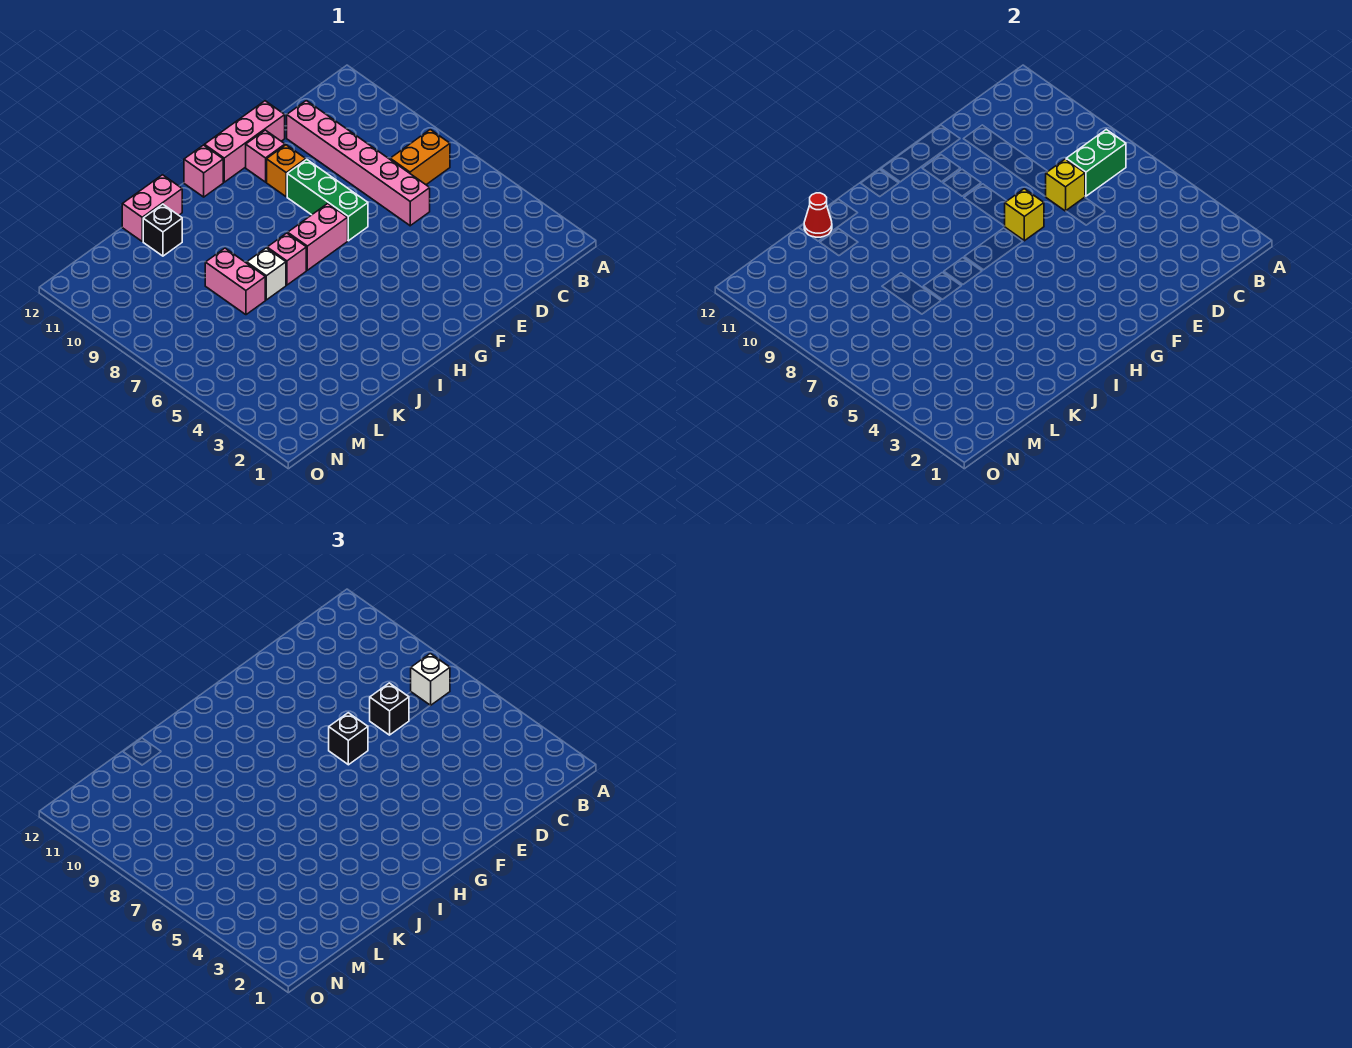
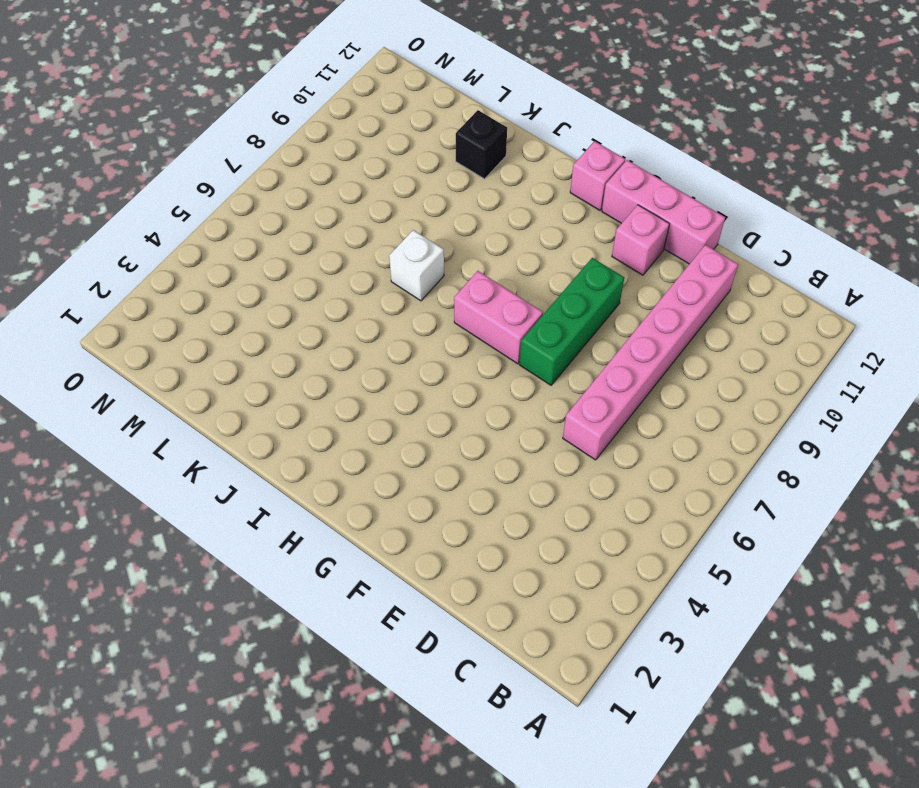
none -> orange brick B7:C7 level 1
none -> orange brick F10 level 1
none -> pink brick I7 level 1

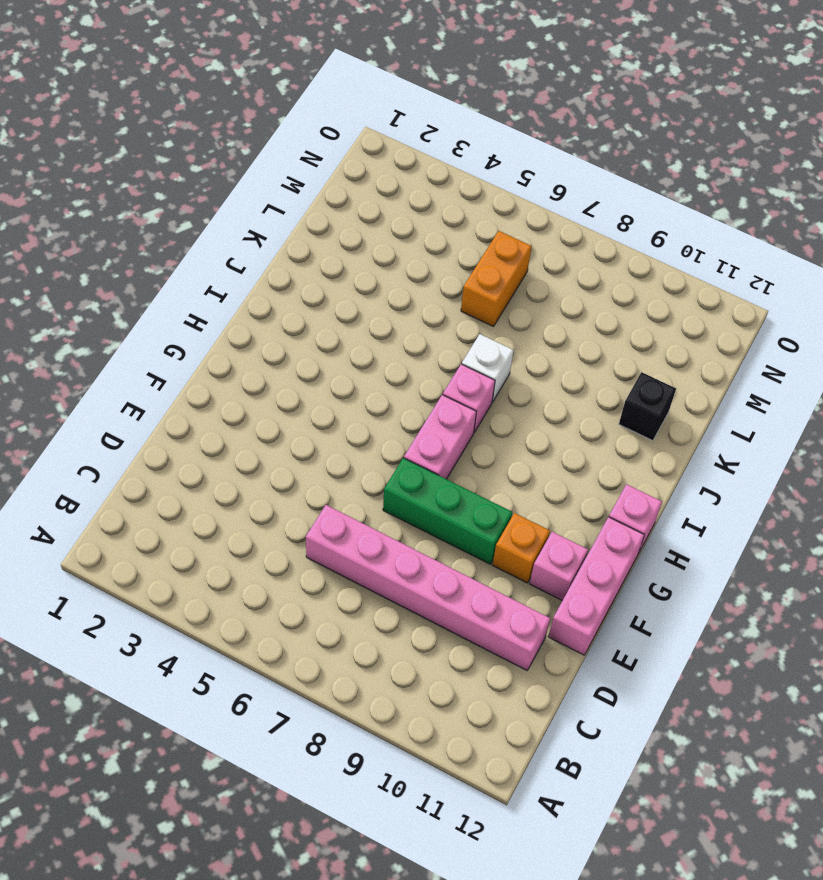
orange brick L6:M6 level 1 -> orange brick B7:C7 level 1
none -> pink brick J12:K12 level 1
none -> pink brick K7:K8 level 1
none -> green brick B7:C7 level 2

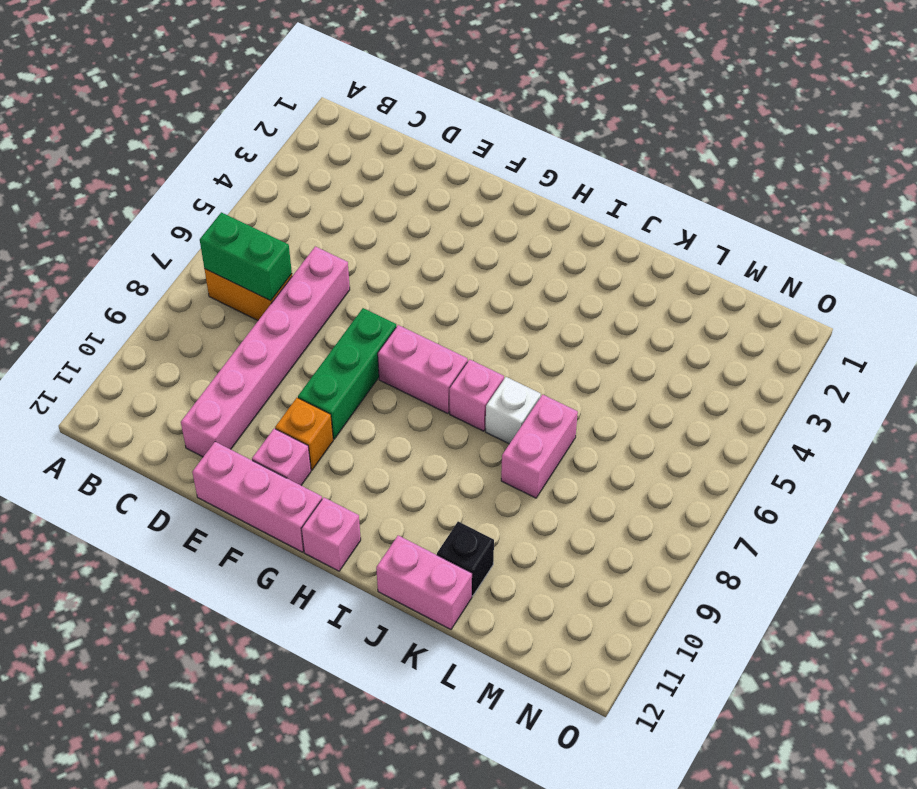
none -> yellow brick D7 level 2
none -> yellow brick F7 level 2
none -> red cone K12 level 2

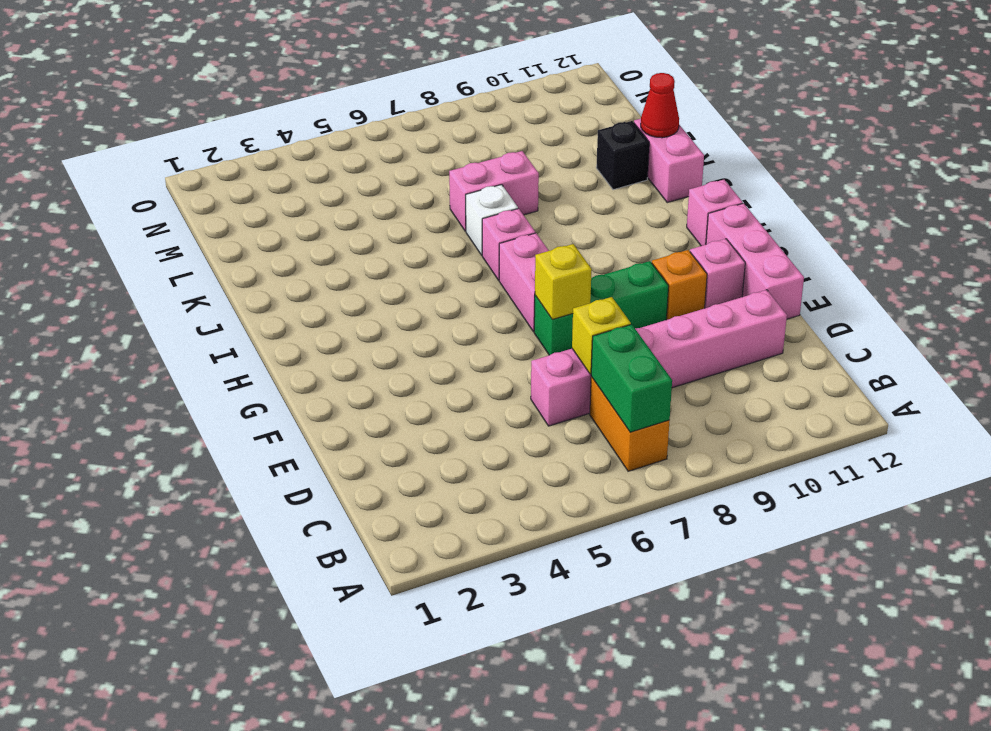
none -> white brick B7 level 3
none -> black brick D7 level 3
none -> black brick F7 level 3

